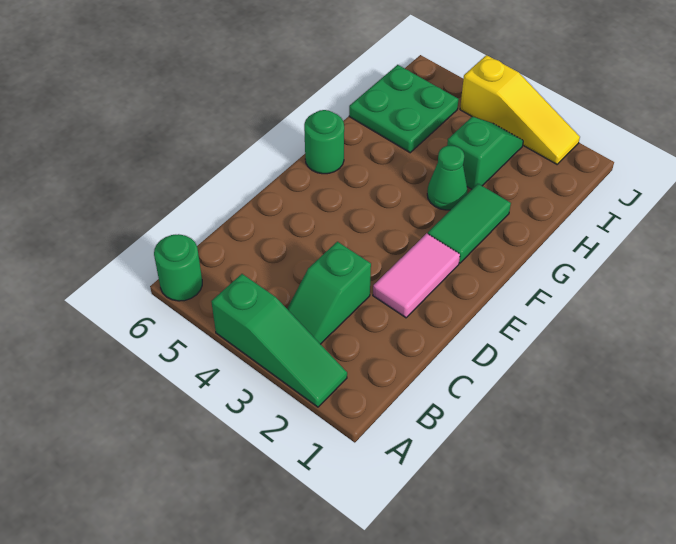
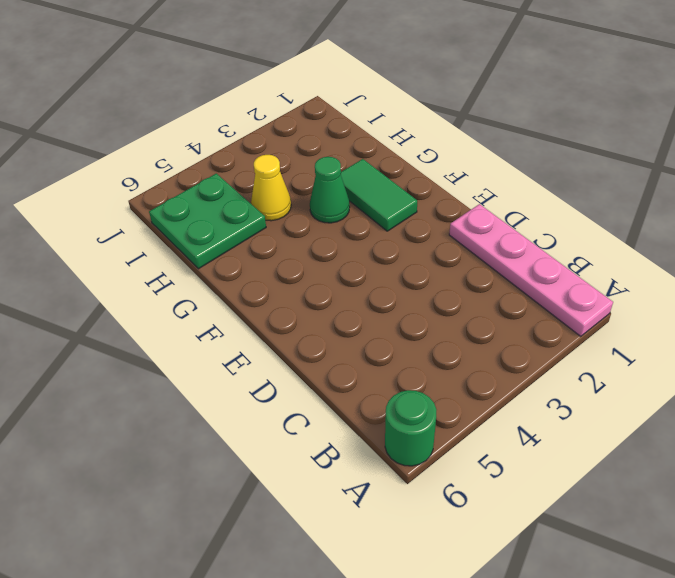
pink plate A1:D1 level 1 -> none
yellow cone H4 level 1 -> none
none -> green slope A2:A4 level 1 top 4
none -> green slope B3:C3 level 1 top C

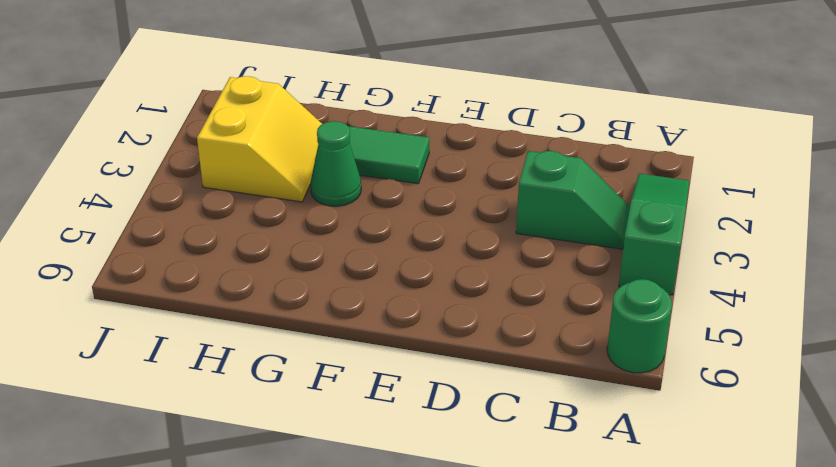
yellow slope H2:I3 level 1 top I -> green slope H3:I3 level 1 top H
none -> pink tile D2:E2 level 1
none -> green round brick F6 level 1

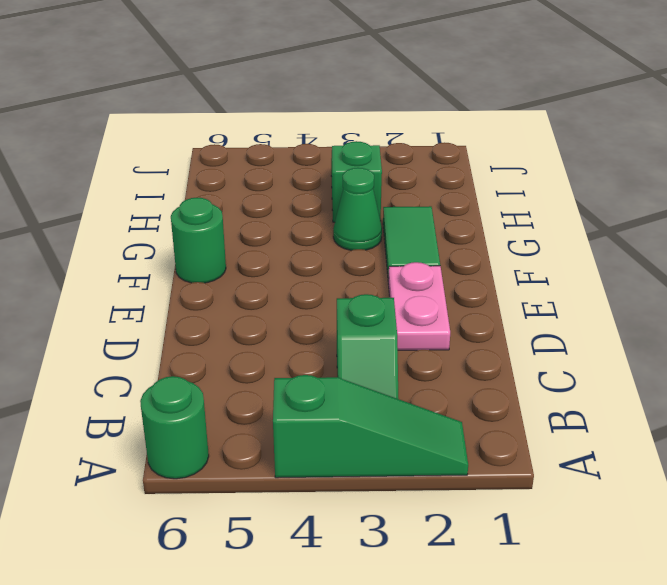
pink plate D2:E2 level 1 -> pink tile D2:E2 level 1
none -> green plate H5:I6 level 1
none -> yellow slope J2:J4 level 1 top 4

